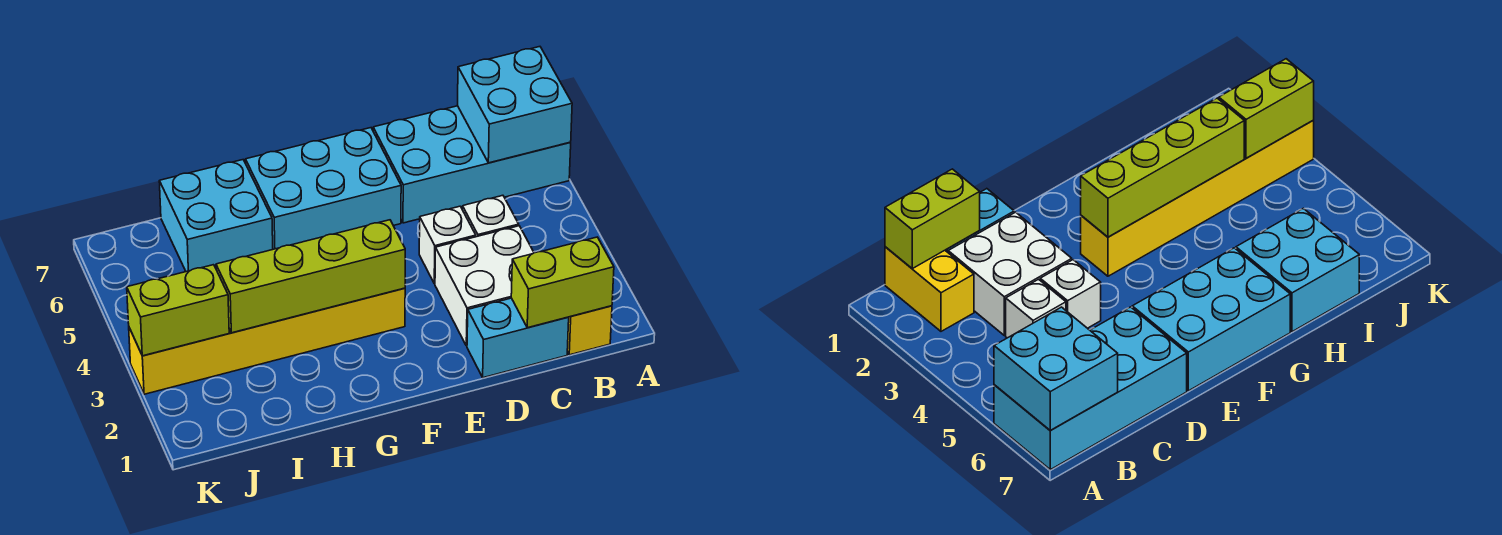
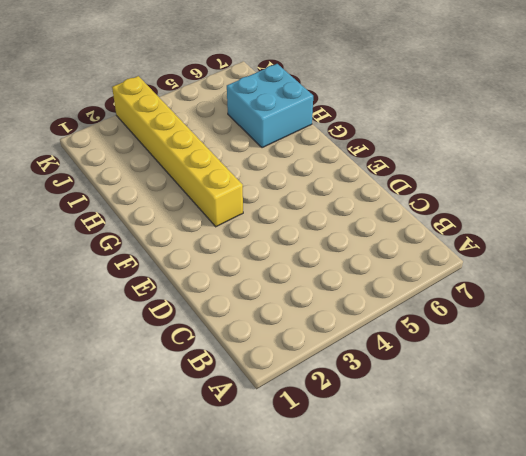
none -> cyan brick A6:D7 level 1
none -> yellow brick B1:B2 level 1
none -> cyan brick C1:D1 level 1

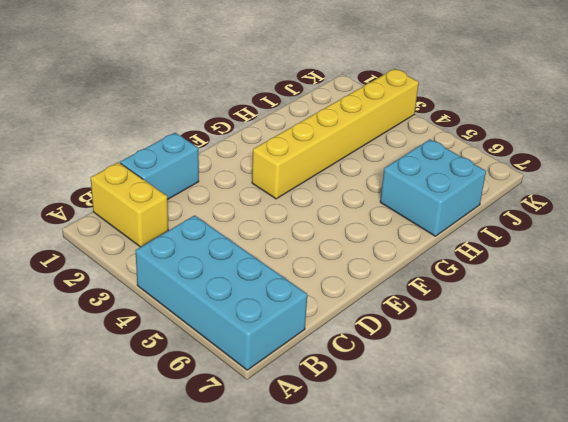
cyan brick A4:B7 level 1 -> cyan brick A6:D7 level 1
none -> white brick C2:D3 level 1
none -> white brick C4 level 1
none -> white brick D4 level 1

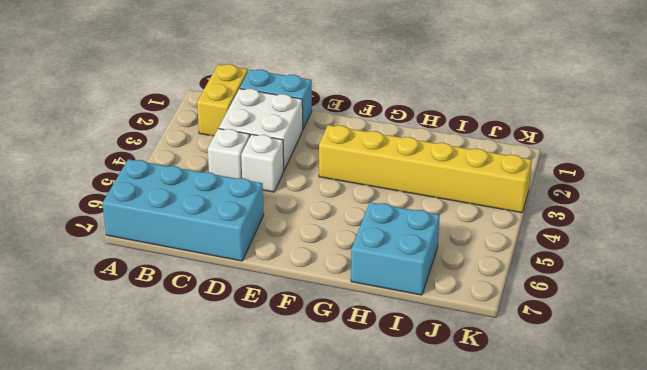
none -> cyan brick E6:G7 level 1
none -> cyan brick A6:B7 level 2
none -> lime brick B1:C1 level 2

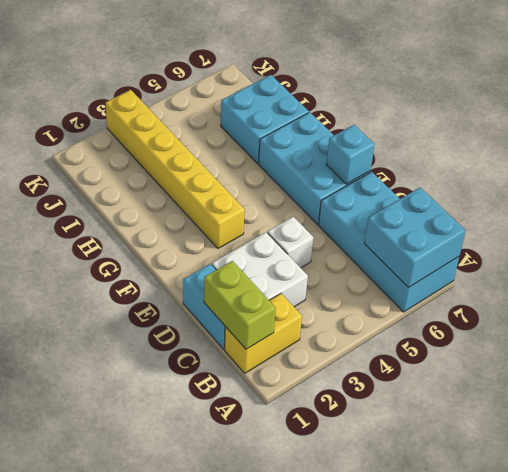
cyan brick E7 level 2 -> none
none -> white brick C4 level 1
none -> lime brick F3:I3 level 2
none -> lime brick J3:K3 level 2

